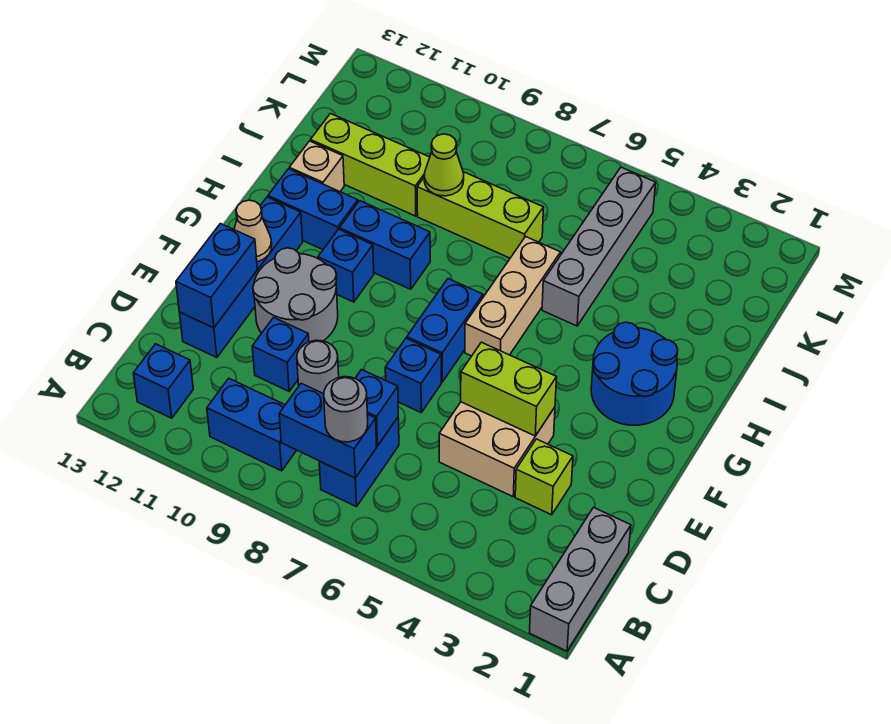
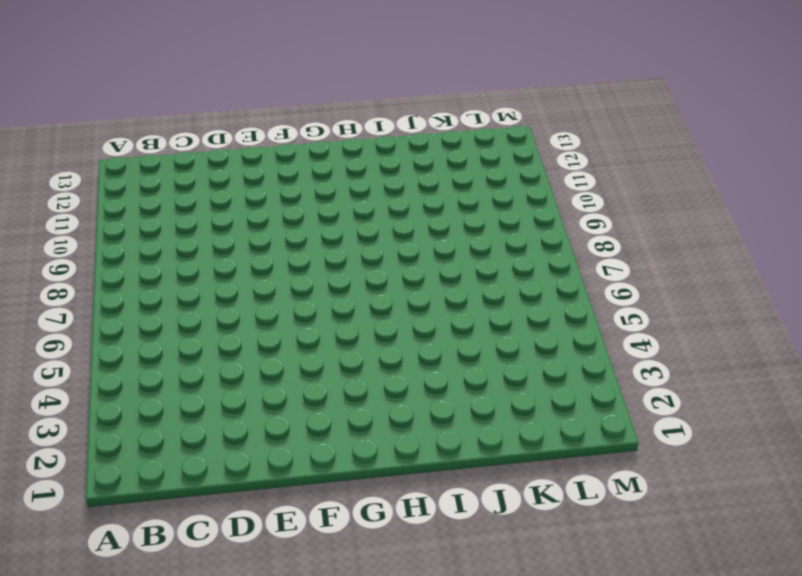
none -> grey brick A1:C1 level 1
none -> blue brick B7:C7 level 1
none -> blue brick B9:B10 level 1

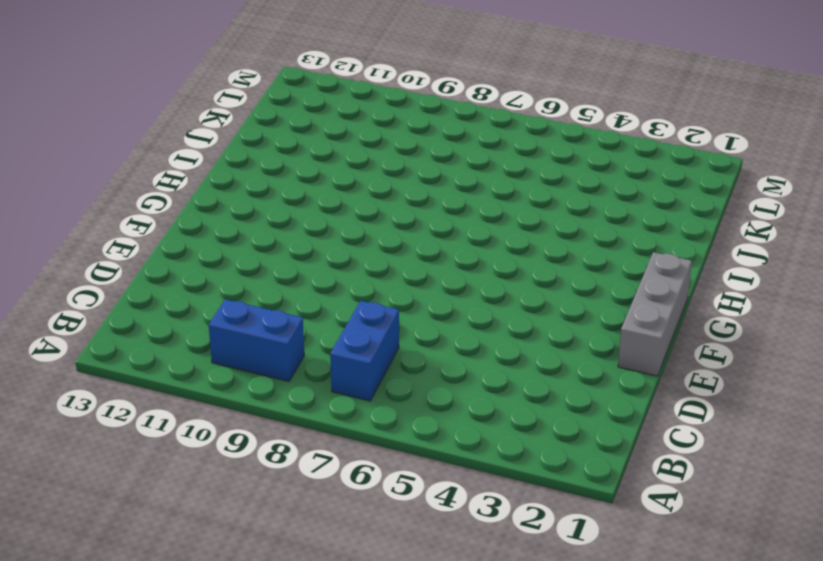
grey brick E1:G1 level 1 -> grey brick A1:C1 level 1
none -> blue brick B12 level 1
none -> lime brick D3 level 1
none -> tan brick D4:E5 level 1

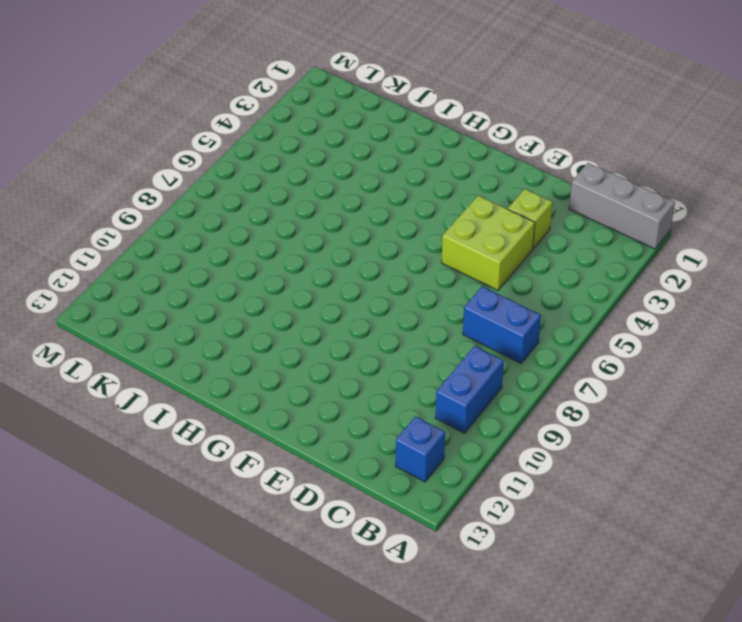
lime brick D4:E5 level 1 -> tan brick D4:E5 level 1
none -> grey round brick D9 level 1
none -> blue brick D10 level 1
none -> blue brick D12:G12 level 1

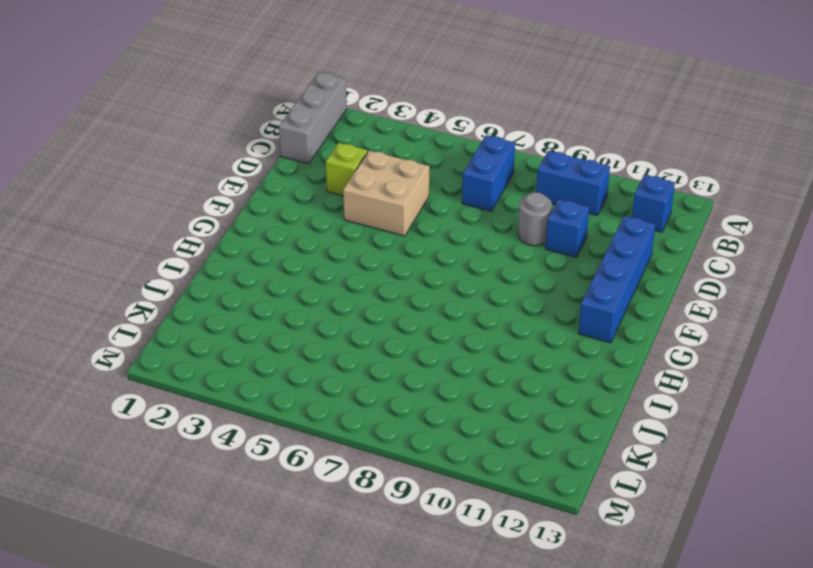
none -> blue brick E7 level 1
none -> grey round brick E10:F11 level 1
none -> blue brick F7:G7 level 1

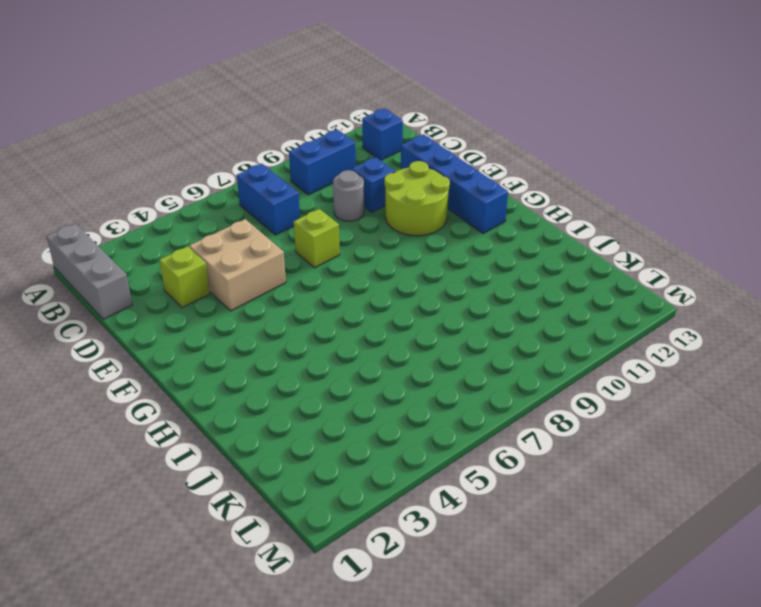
lime brick E7 level 1 -> blue brick E7 level 1
lime round brick E10:F11 level 1 -> grey round brick E10:F11 level 1
none -> blue brick F7:G7 level 1
none -> blue round brick G2:H3 level 1
none -> tan brick G6:I6 level 1

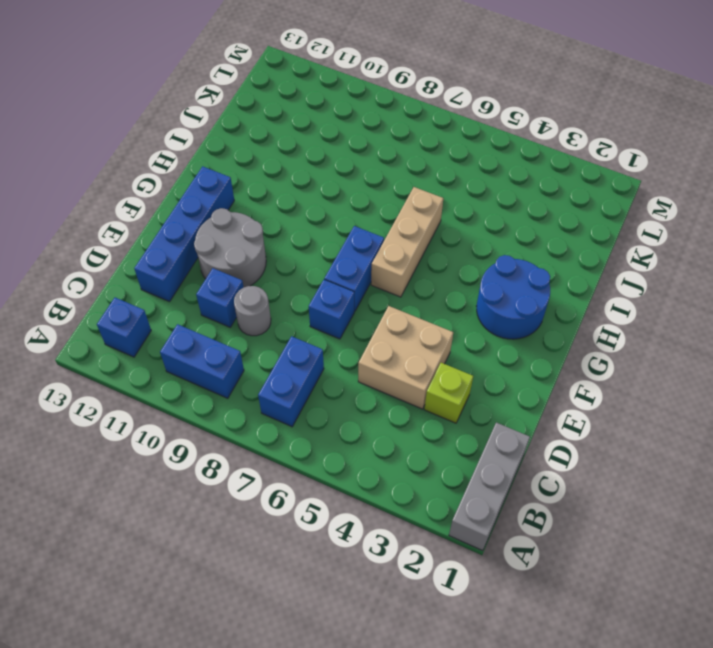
none -> blue brick G10 level 1
none -> blue brick H9:H10 level 1
none -> blue brick H11:H12 level 1

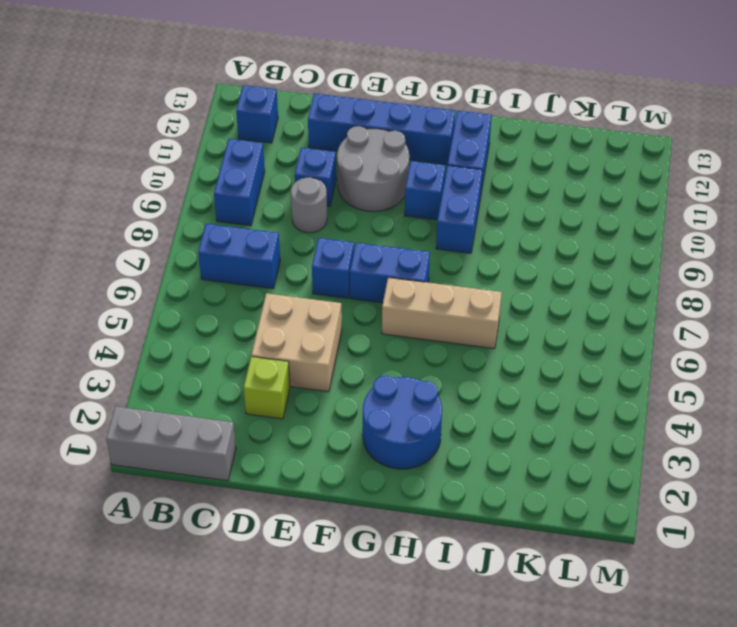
none -> grey brick I5:L5 level 1
none -> tan brick I12 level 1
none -> lime brick J7:J9 level 1

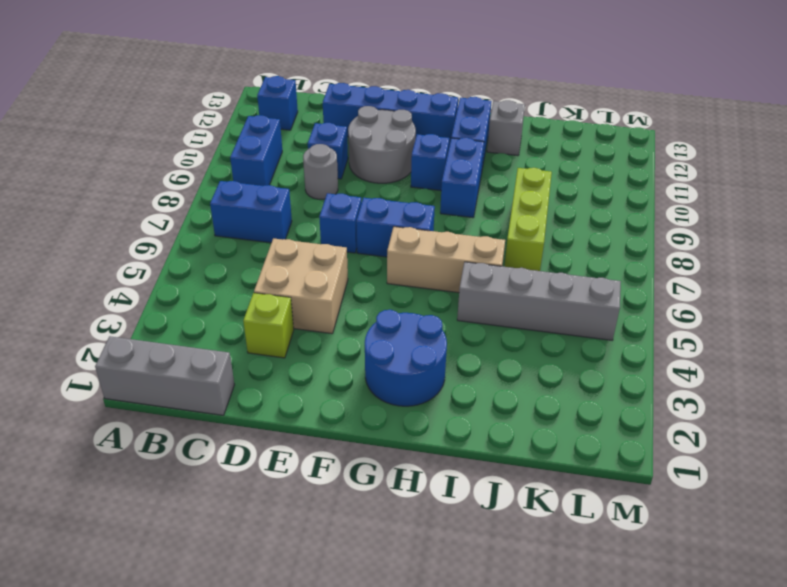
grey brick I12 level 1 -> tan brick I12 level 1
none -> lime brick J10:J12 level 1
none -> blue brick B7:B8 level 2
none -> blue brick C7 level 2

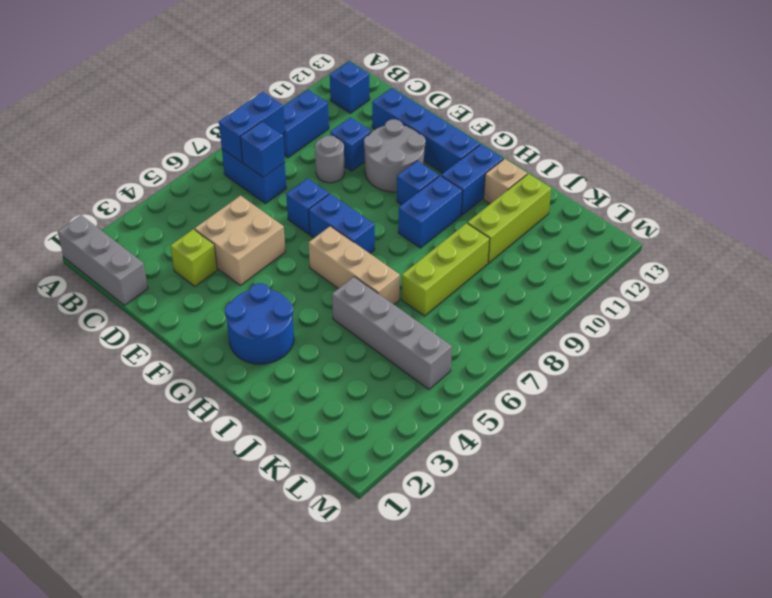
none -> blue brick D12:E12 level 2
none -> lime brick E4:E5 level 2
none -> tan cone F12 level 2

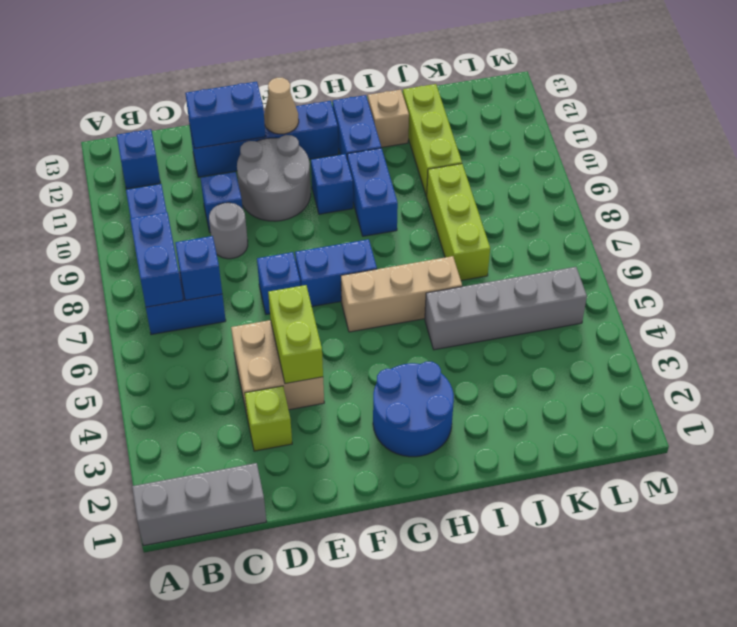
none -> lime cone J9 level 2
none -> grey round brick B7 level 3

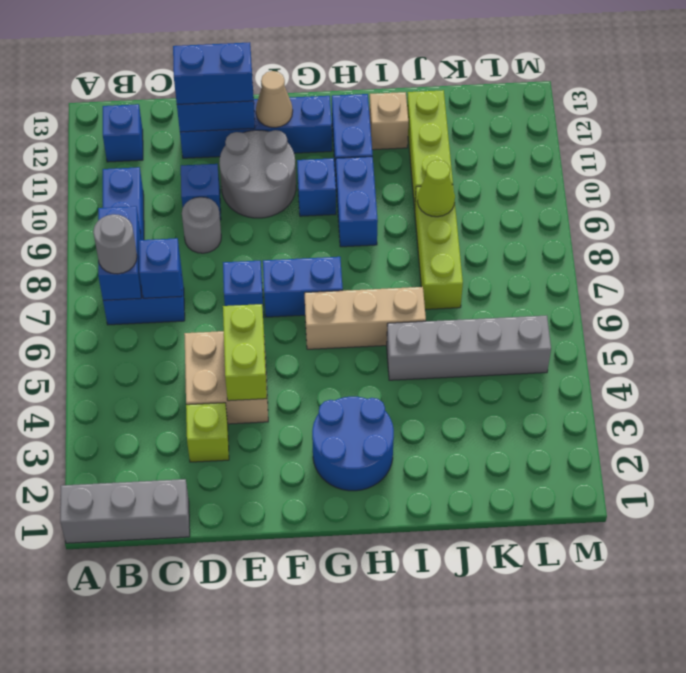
blue brick D12:E12 level 3 -> none

